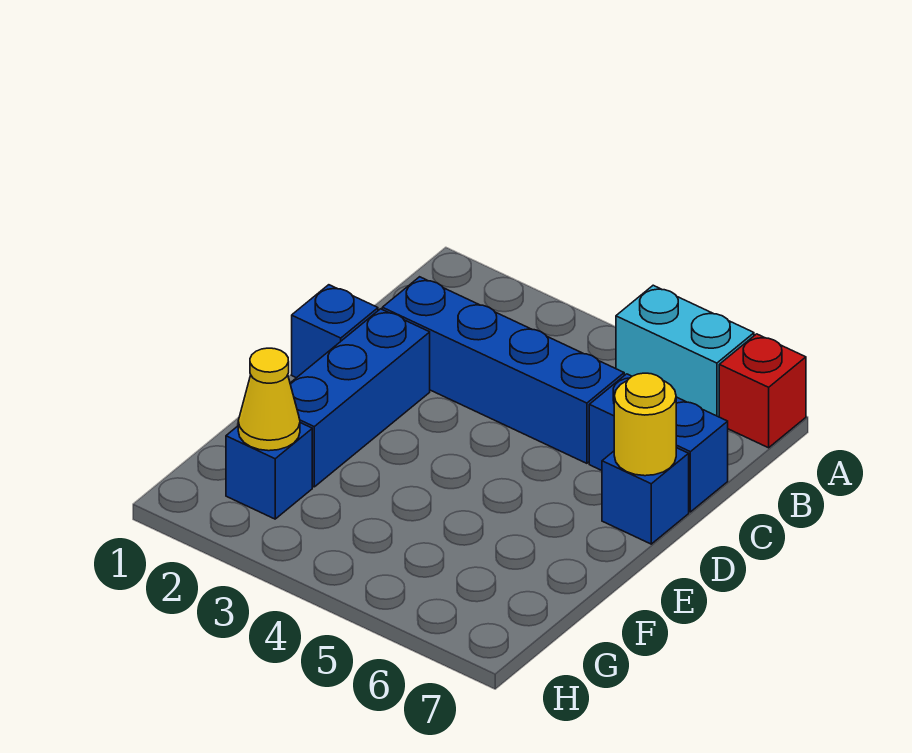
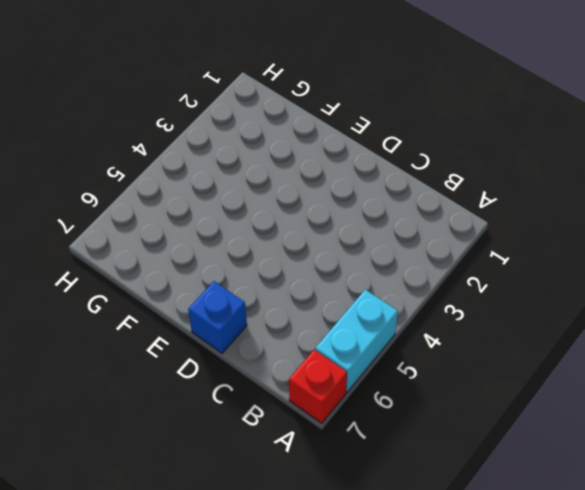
none -> blue brick C2:C5 level 1
none -> blue brick C6:C7 level 1

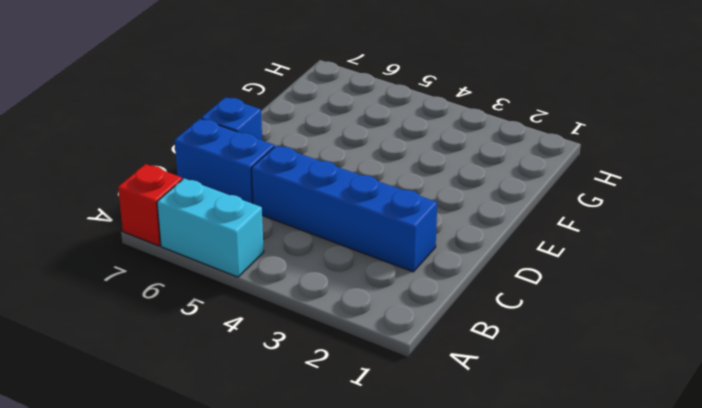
none -> blue brick D1 level 1
none -> blue brick D2:F2 level 1

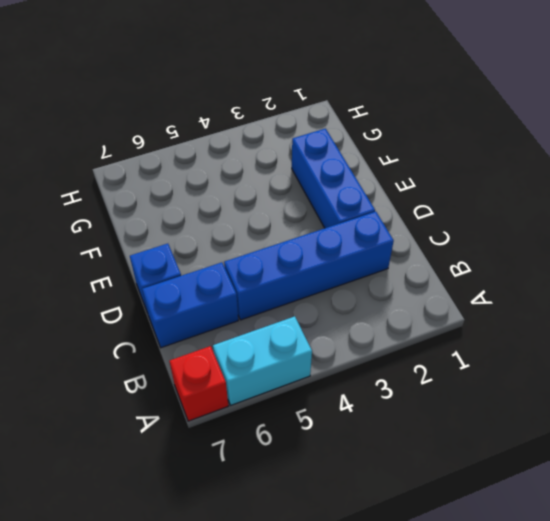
none -> blue brick D1 level 1
none -> blue brick G2 level 1

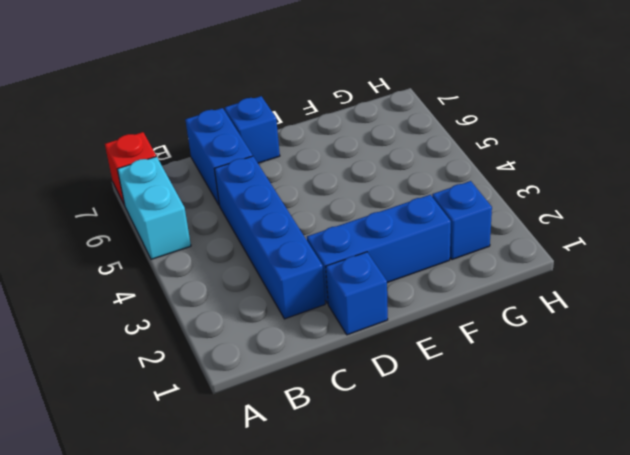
none -> yellow round brick D7 level 2
none -> yellow cone G2 level 2

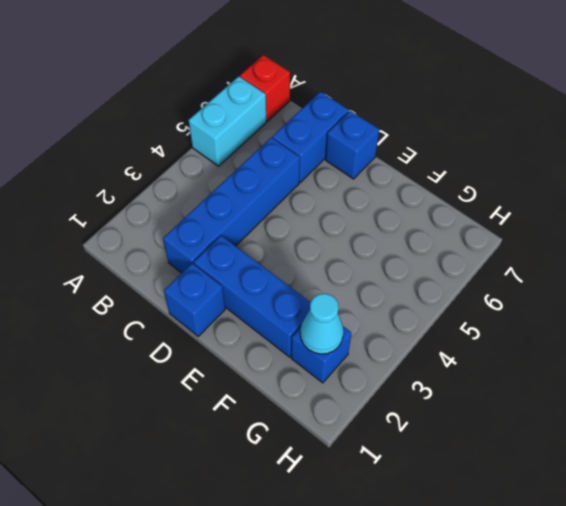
cyan cone G2 level 2 -> yellow cone G2 level 2
none -> yellow round brick D7 level 2

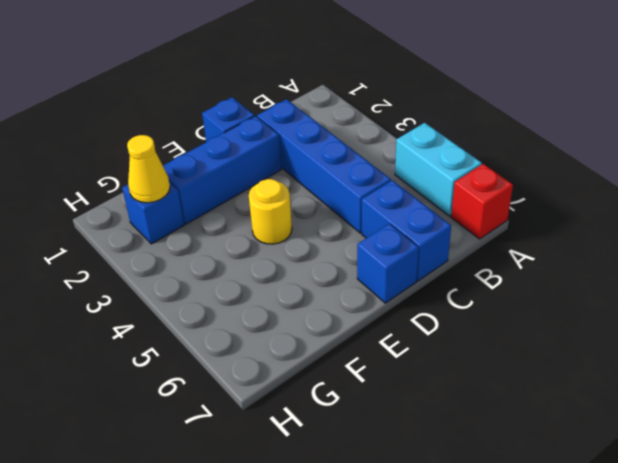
yellow round brick E4 level 1 -> yellow round brick D7 level 2

